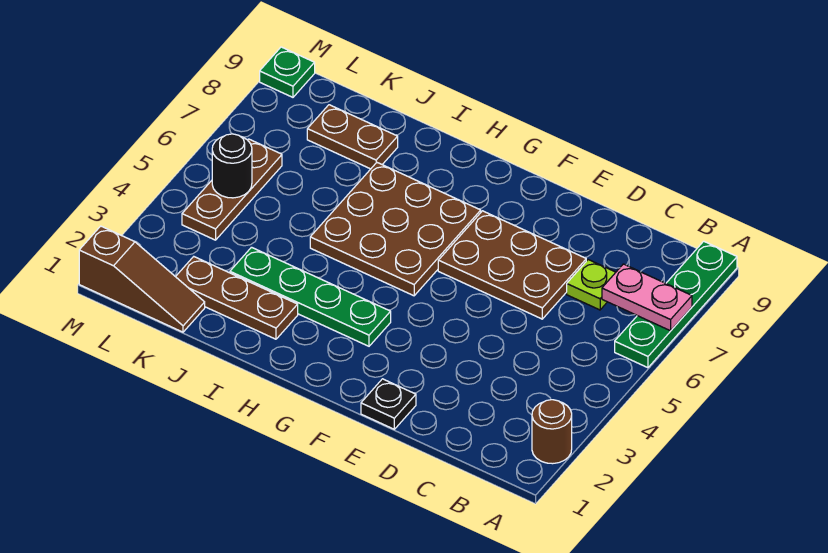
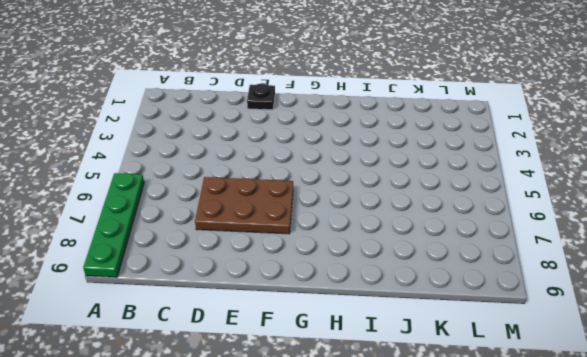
none -> brown round brick A2 level 1
none -> lime plate C7 level 1
none -> green plate G3:J3 level 1

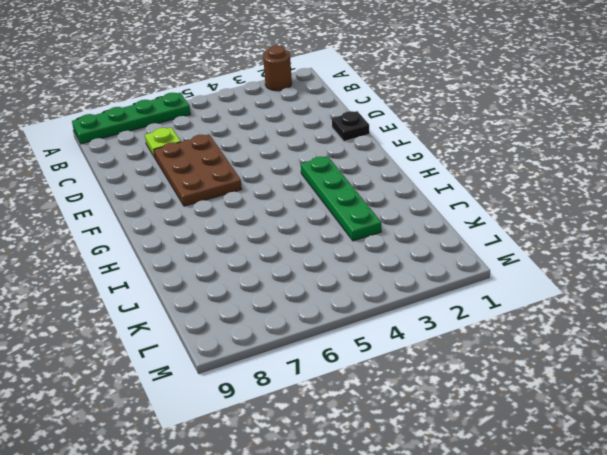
none -> brown plate G5:I7 level 1
none -> brown plate I2:K2 level 1
none -> brown plate J8:K8 level 1

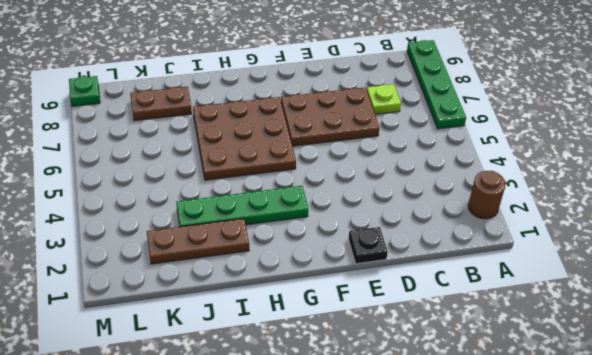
none -> brown slope K1:M1 level 1 top M
none -> brown plate L4:L6 level 1
none -> pink plate A7:B7 level 2

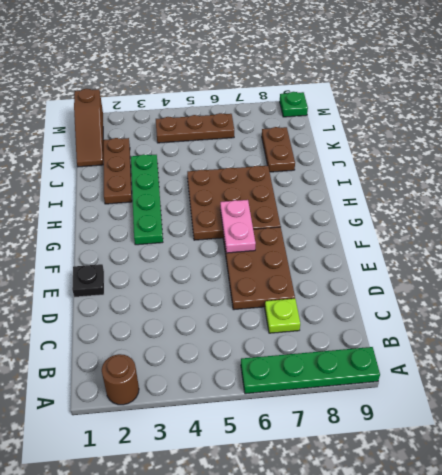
pink plate F6:G6 level 2 -> pink plate A7:B7 level 2
none -> black round brick L5 level 2

